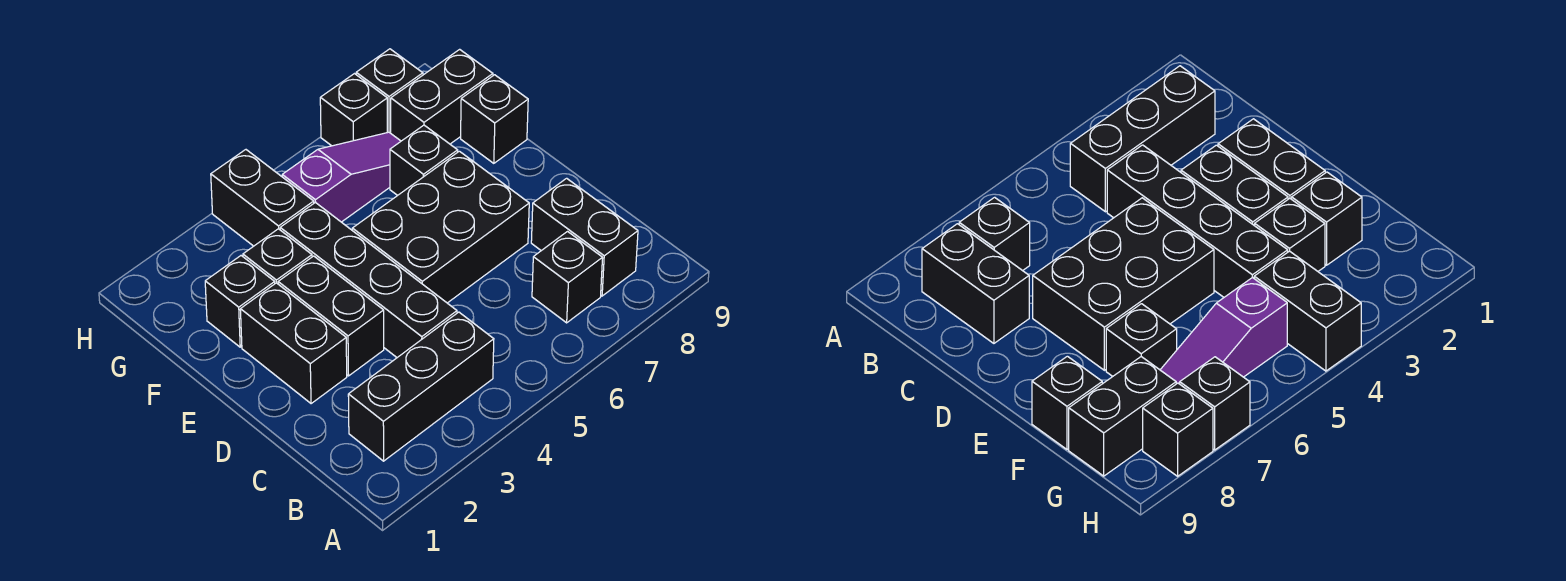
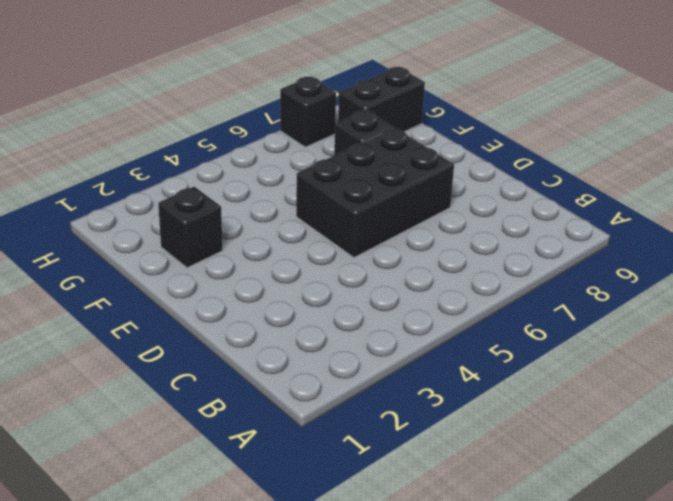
none -> black brick B2:B4 level 1
none -> black brick B7 level 1
none -> black brick B8:C8 level 1

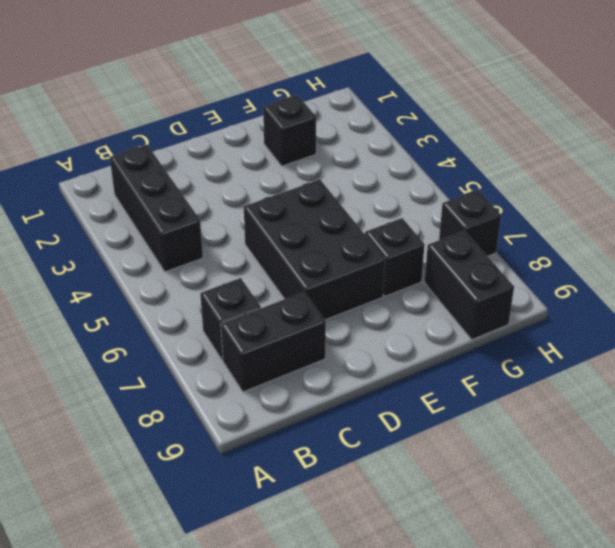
none -> black brick C4:F4 level 1
none -> black brick D2:E2 level 1
none -> black brick D3:E3 level 1

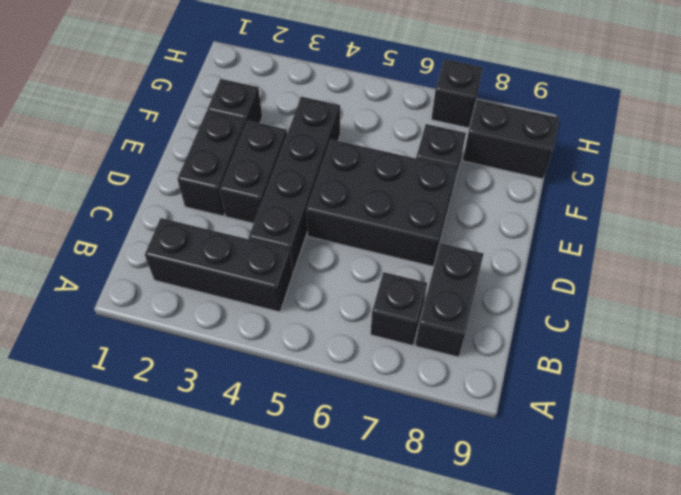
none -> black brick F3 level 1
none -> black brick F9 level 1
none -> black brick G4:H4 level 1

